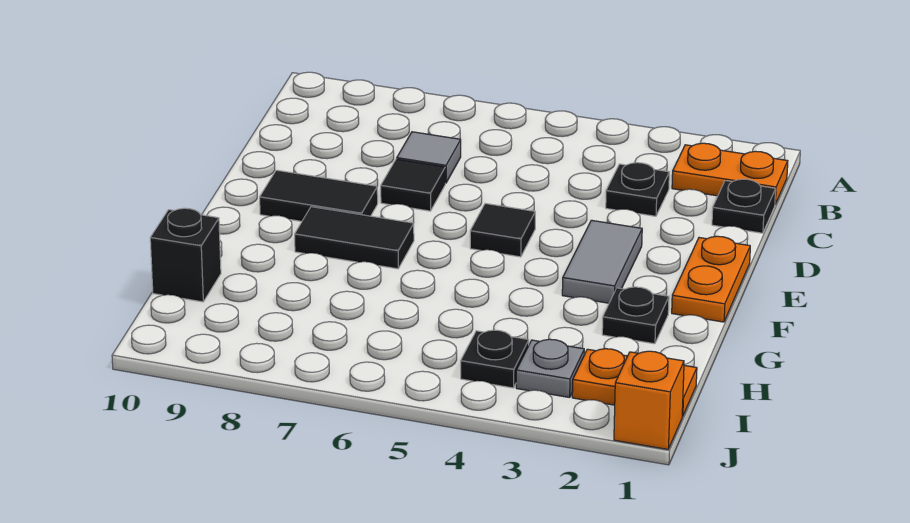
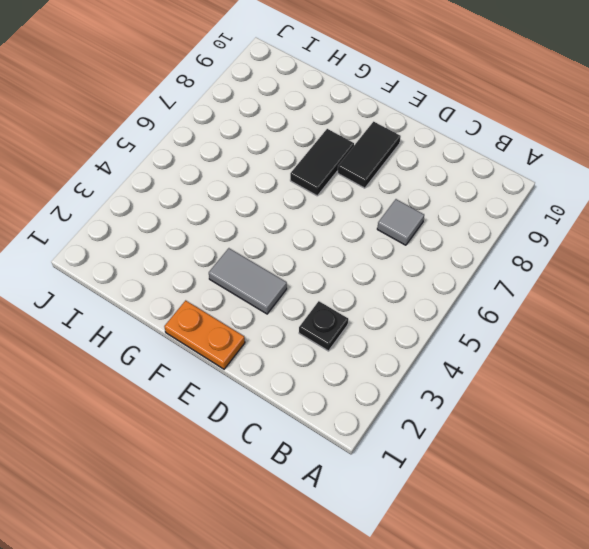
none -> orange plate B1:B2 level 1
none -> black plate C1 level 1
none -> black tile D7 level 1

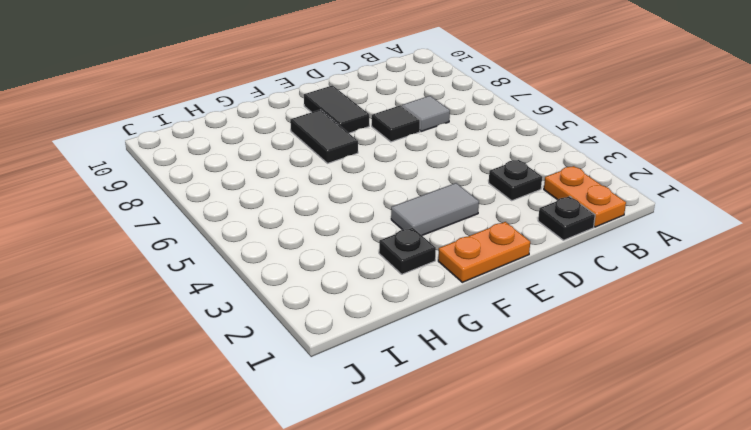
none -> black tile E5 level 1
none -> black brick H10 level 1
none -> orange plate I1:I2 level 1

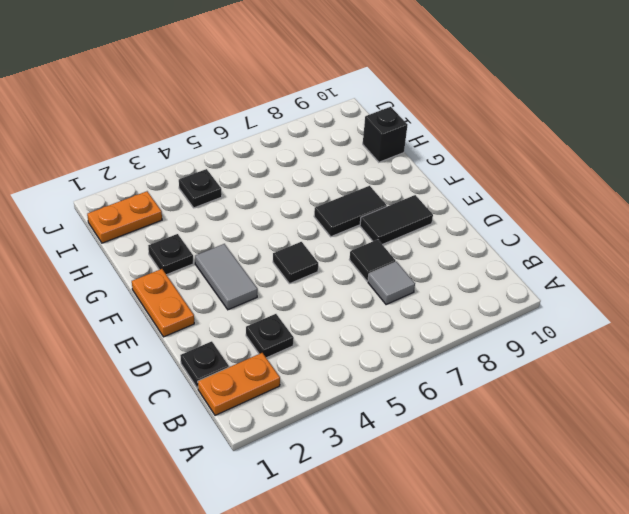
none -> grey plate I3 level 1
none -> orange brick J1 level 1

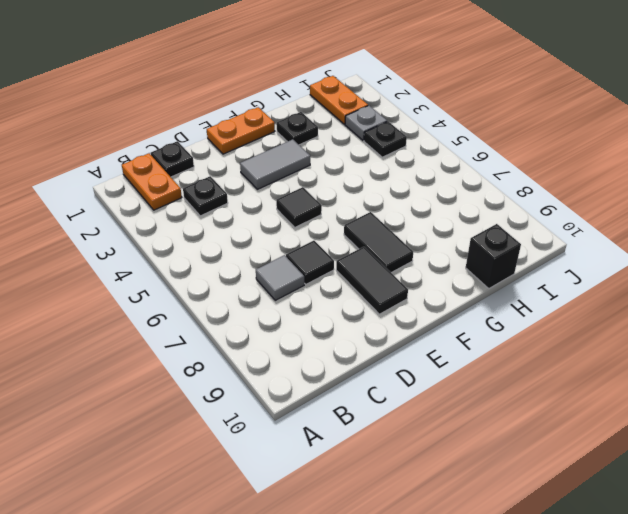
none -> orange brick J1 level 1

